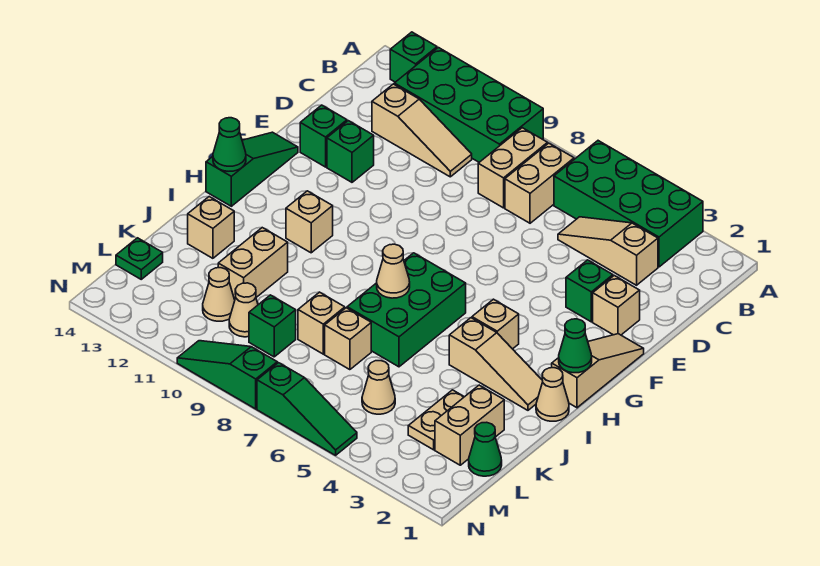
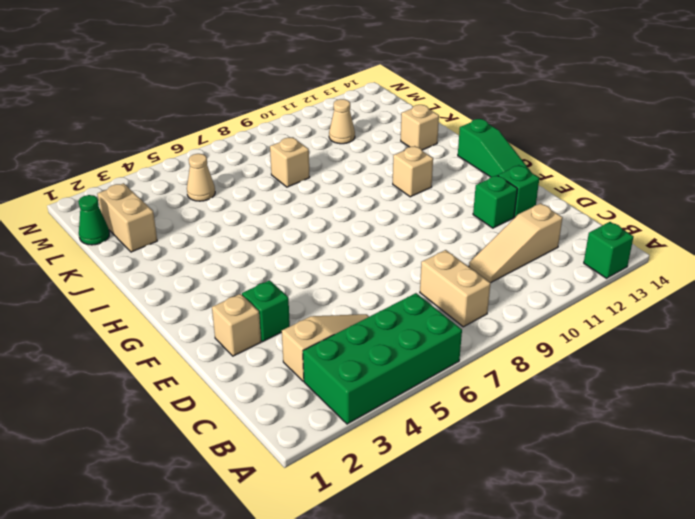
none -> green brick A9:B12 level 1
none -> tan brick B7:C7 level 1
none -> tan slope F1:H1 level 1 top H
none -> tan brick H4 level 1

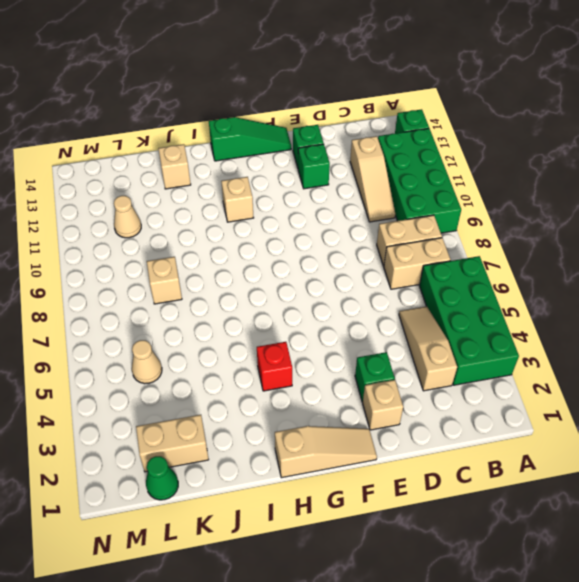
red brick H4 level 1 -> tan brick H4 level 1
none -> green brick H6:J7 level 1
none -> tan cone I1 level 1
none -> tan slope I2:I4 level 1 top 4
none -> tan brick J11:K11 level 1

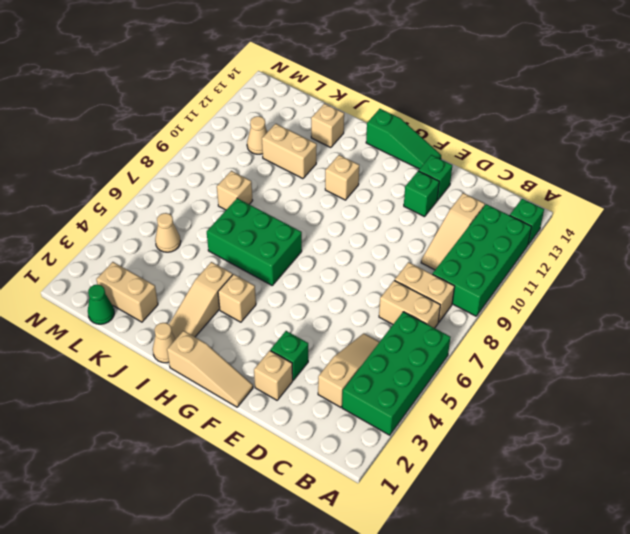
none -> tan plate K3:L3 level 1
none -> tan brick K7 level 1
none -> green brick L9 level 1
none -> tan cone L10 level 1

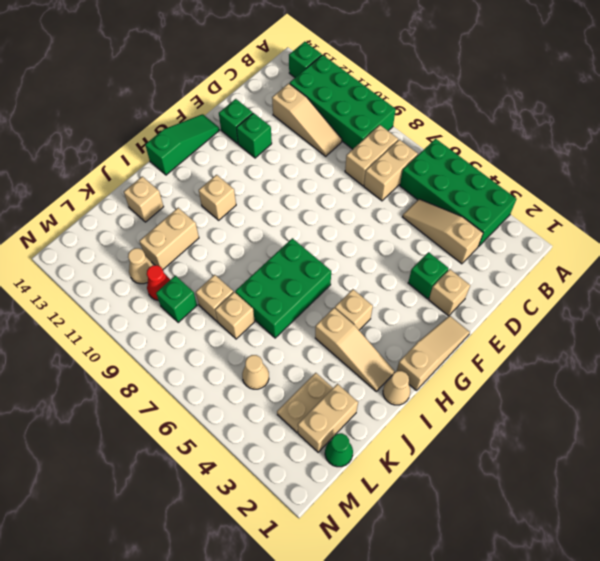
red cone L10 level 1 -> tan cone L10 level 1
none -> green plate L14 level 1
none -> green slope N5:N7 level 1 top 7
none -> green slope N8:N10 level 1 top 8
none -> green cone H1 level 2

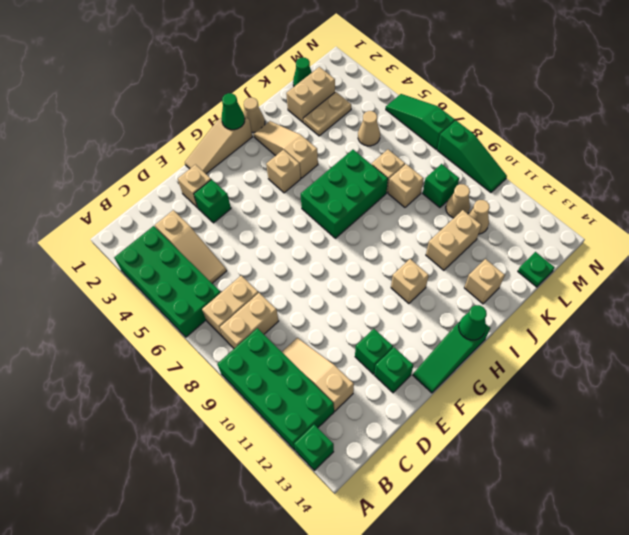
none -> tan cone I7 level 2

